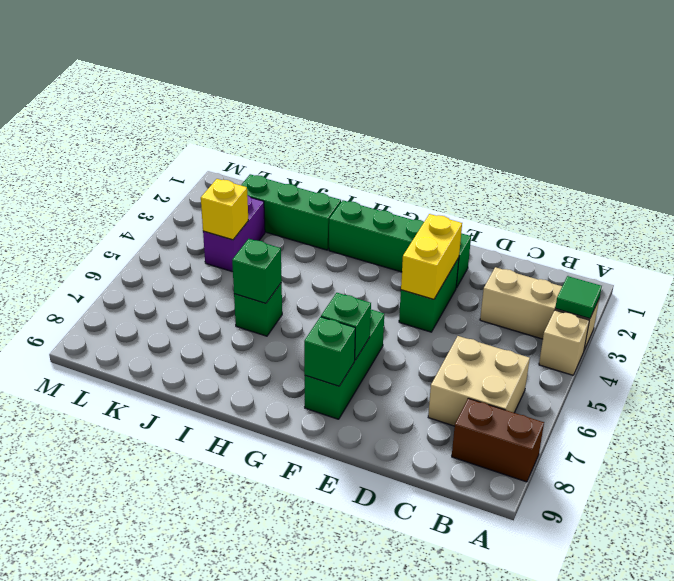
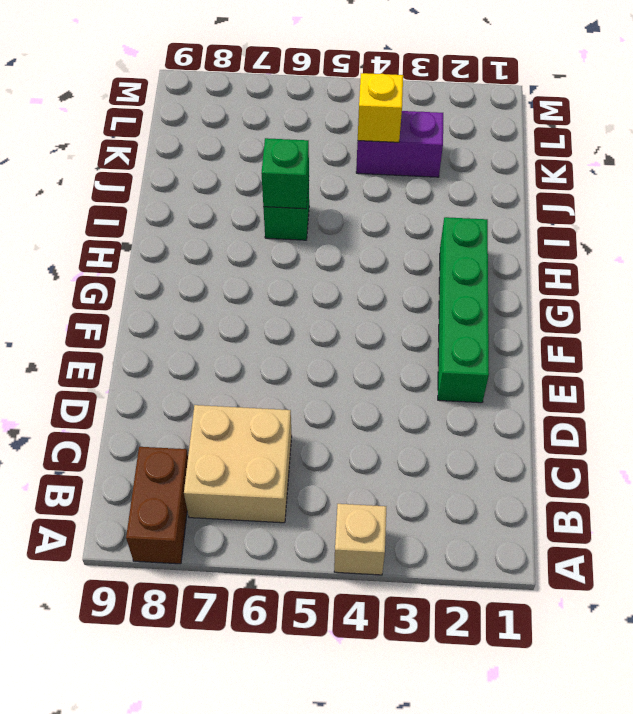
none -> tan brick A3:C3 level 1
none -> green brick E3:E4 level 1
none -> green brick F6:F8 level 1

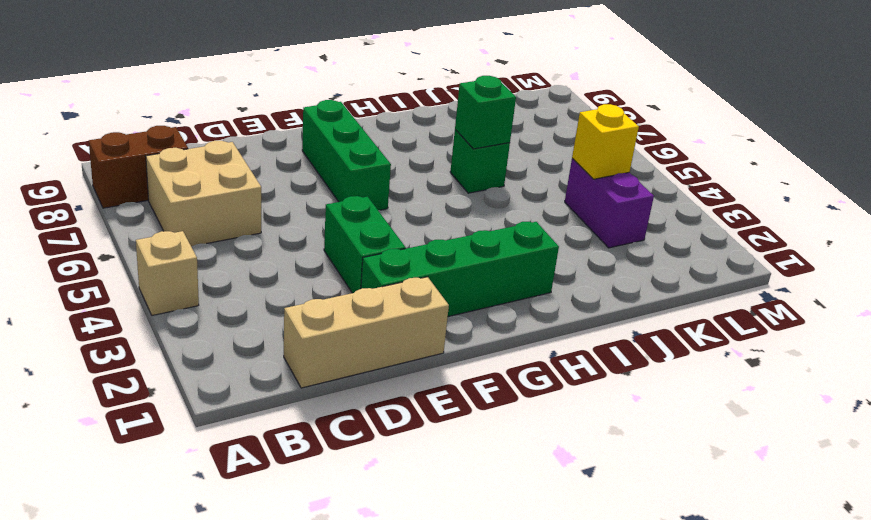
tan brick C1:E1 level 1 -> tan brick A3:C3 level 1
none -> green brick I2:K2 level 1
none -> green tile A3 level 2
none -> yellow brick E3:E4 level 2

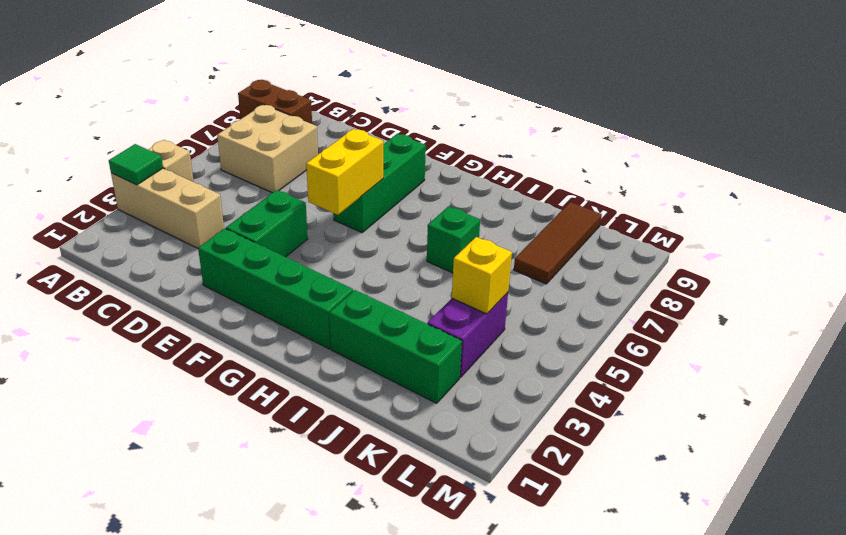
yellow brick F5:F6 level 2 -> yellow brick E3:E4 level 2
brown tile K7:K9 level 1 -> none
none -> green brick F7 level 2
none -> green brick F8 level 2
none -> green brick I6 level 2

